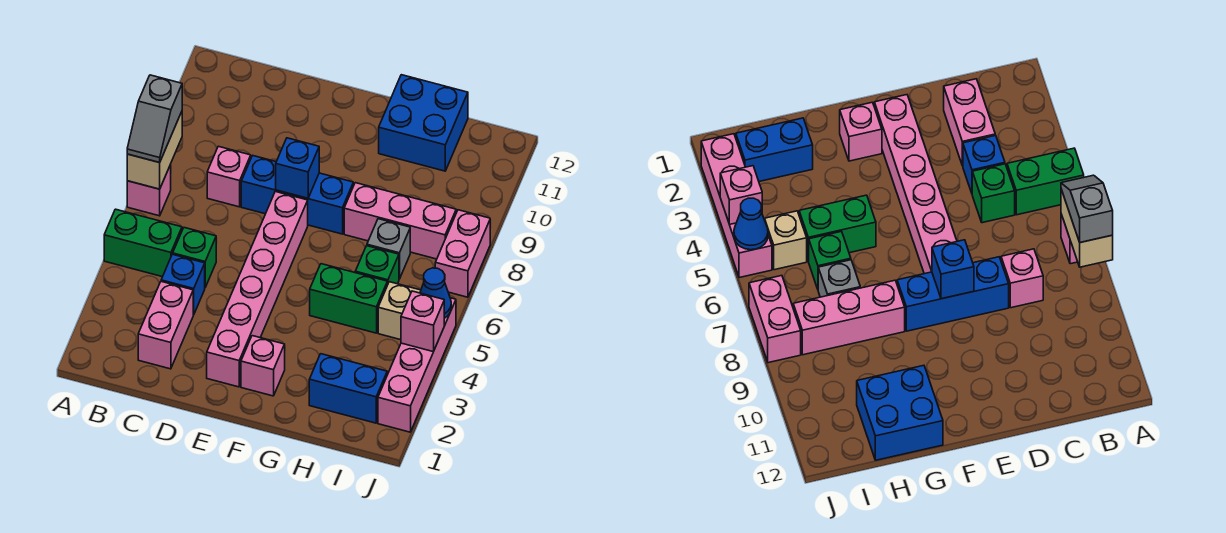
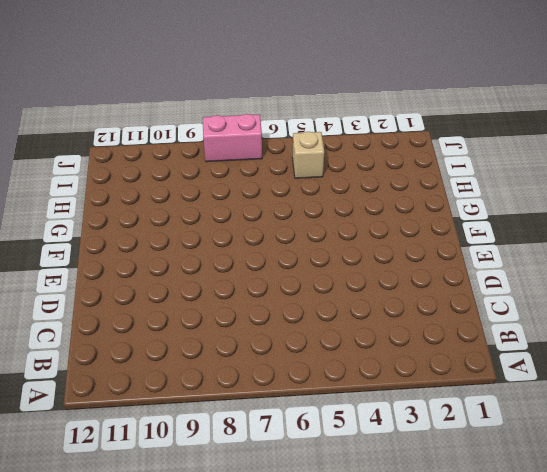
none -> green brick A5:B5 level 1
none -> pink brick A7 level 1
none -> pink brick C2:C3 level 1

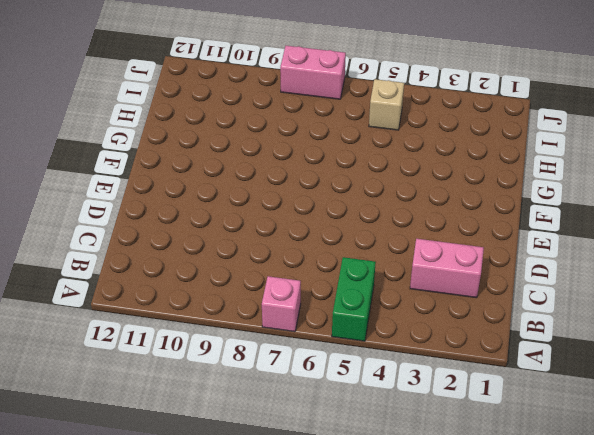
none -> blue brick C4 level 1
none -> green brick C5 level 1
none -> pink brick C8 level 1

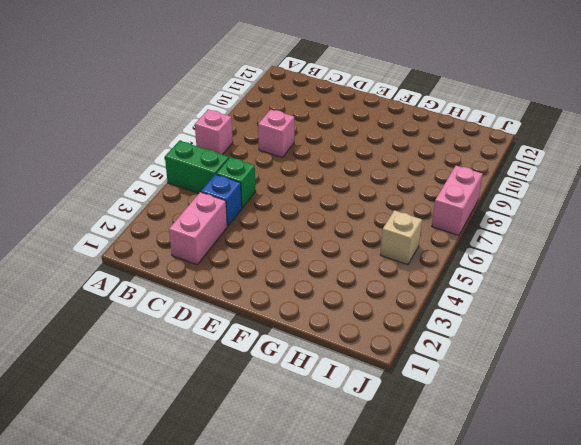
none -> blue brick D8:F8 level 1
none -> pink brick E2:E7 level 1
none -> pink brick F2 level 1

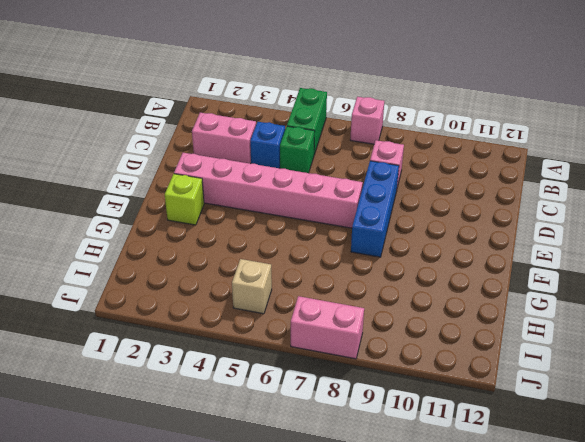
lime brick F2 level 1 -> pink brick F2 level 1
none -> green brick G5:H5 level 1
none -> pink brick G8:I8 level 1
none -> blue brick G11:H12 level 1

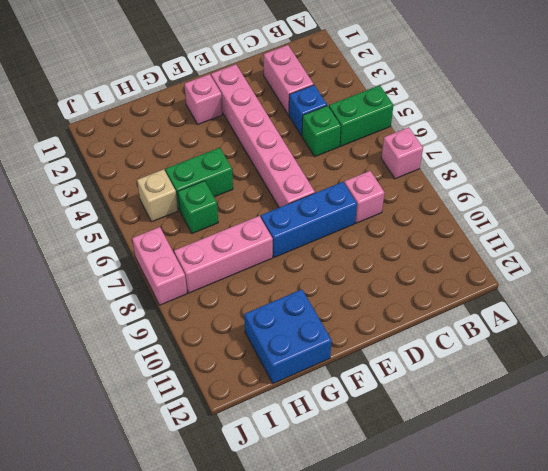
none -> blue brick H2:I2 level 1
none -> grey brick H7 level 1
none -> pink brick J2:J5 level 1

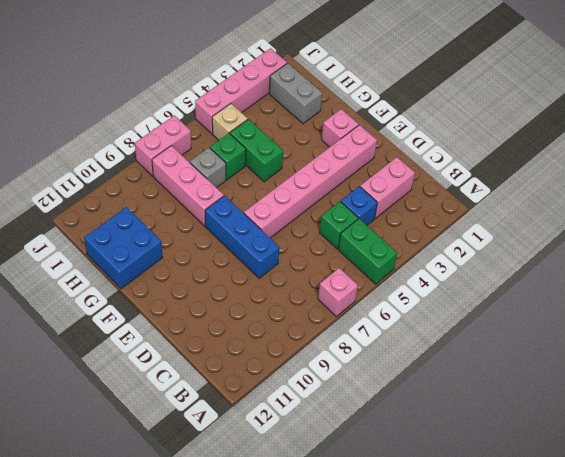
grey brick H2:I2 level 1 -> blue brick H2:I2 level 1
none -> pink brick C8 level 1
none -> tan brick A7:A8 level 2
none -> blue brick E8 level 2

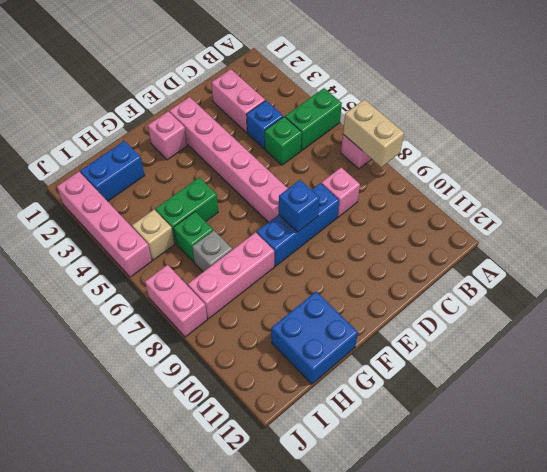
none -> pink brick J4 level 2
none -> blue cone J5 level 2
none -> grey slope A7:A8 level 3 top 8

